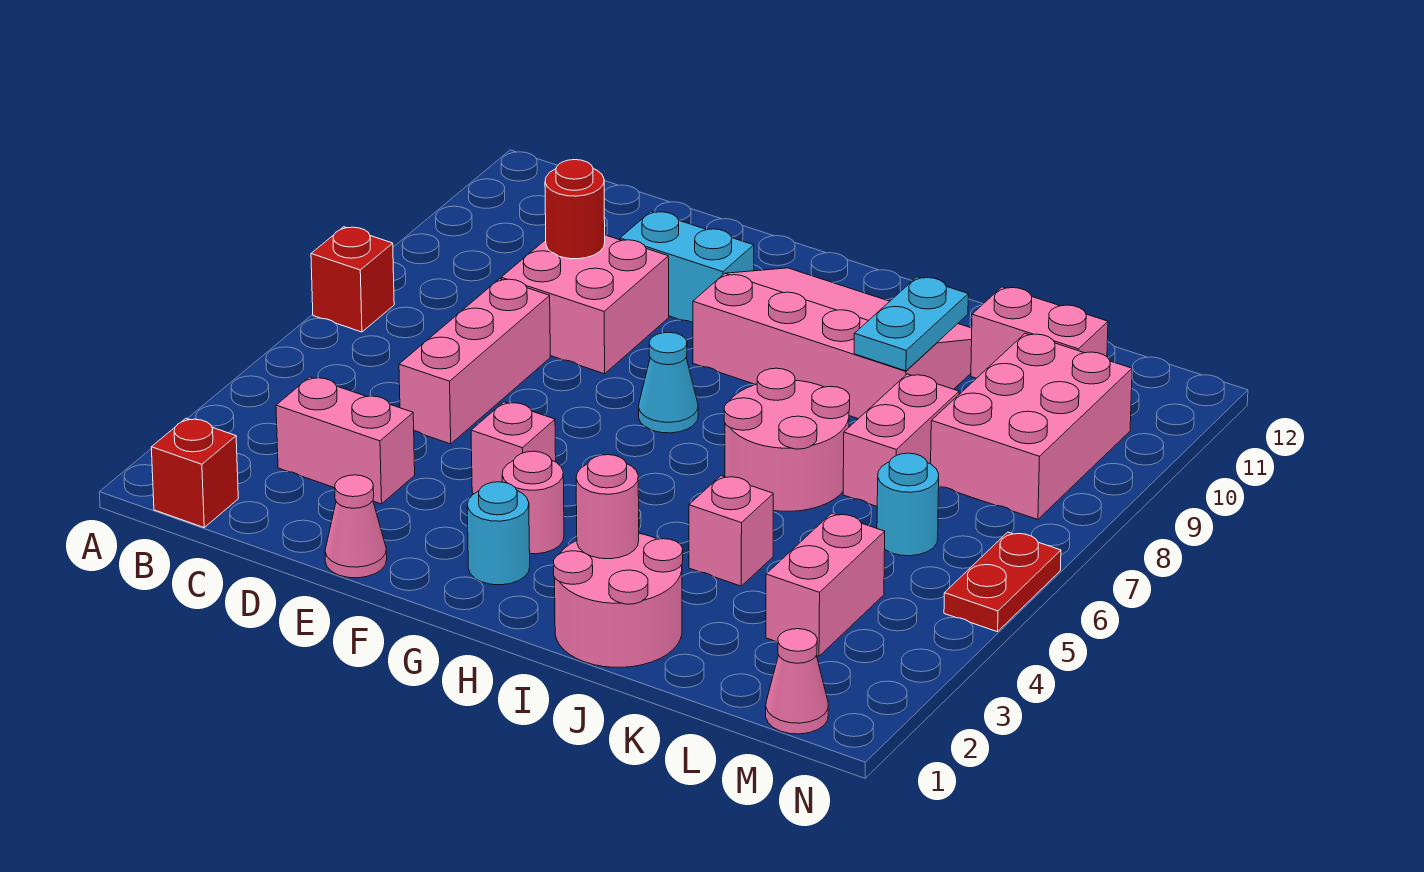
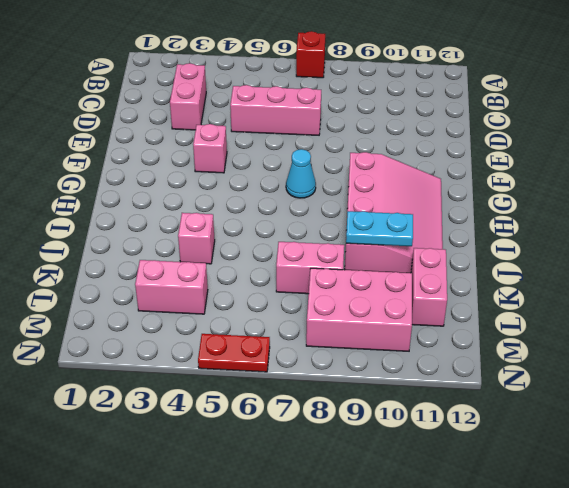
none -> red brick B1 level 1
none -> pink brick D8:E9 level 1
none -> pink cone E1 level 1

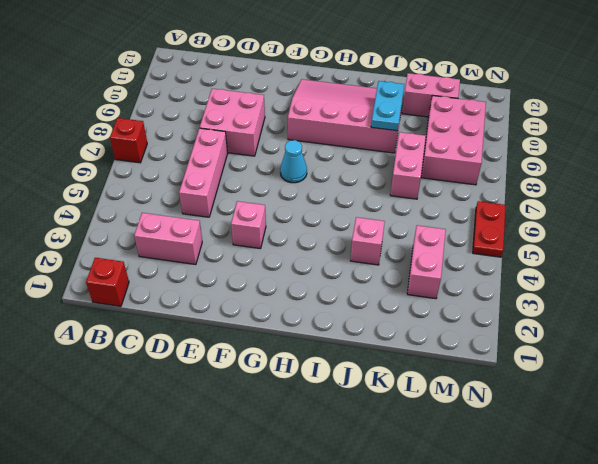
none -> pink cone E1 level 1
none -> cyan brick E10:F10 level 1
none -> cyan round brick G2 level 1

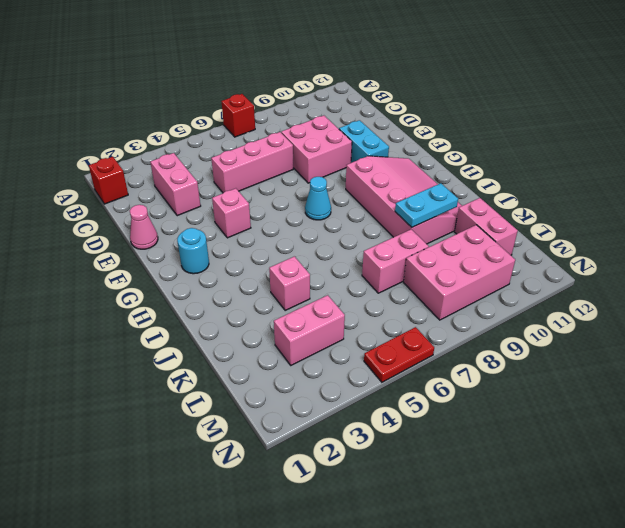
none -> pink round brick G3 level 1
none -> pink round brick I1:J2 level 1
none -> pink round brick I6:J7 level 1

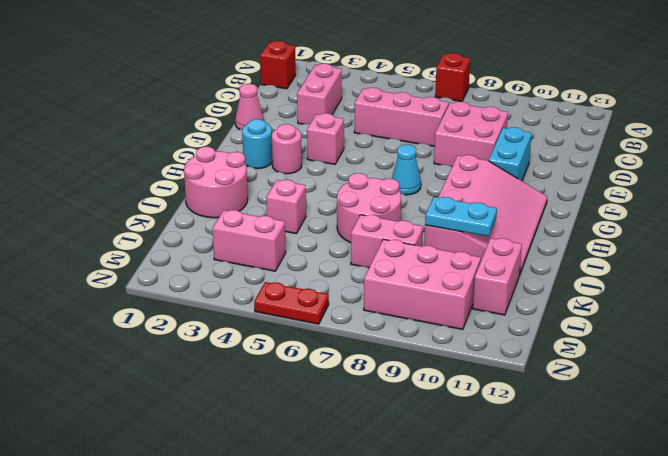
none -> cyan round brick L6 level 1
none -> pink cone M1 level 1
none -> red round brick D9 level 2

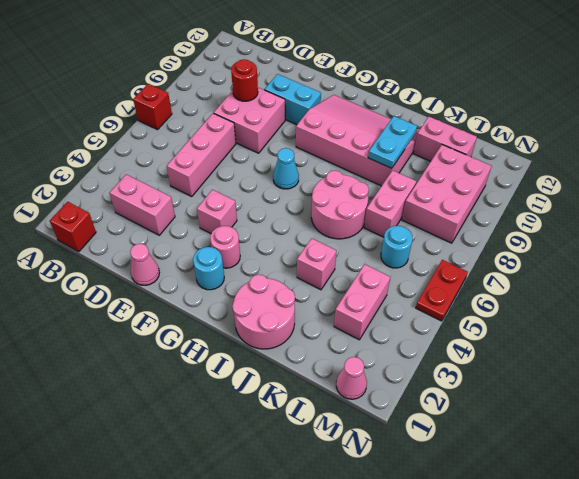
none -> pink round brick I2 level 2

